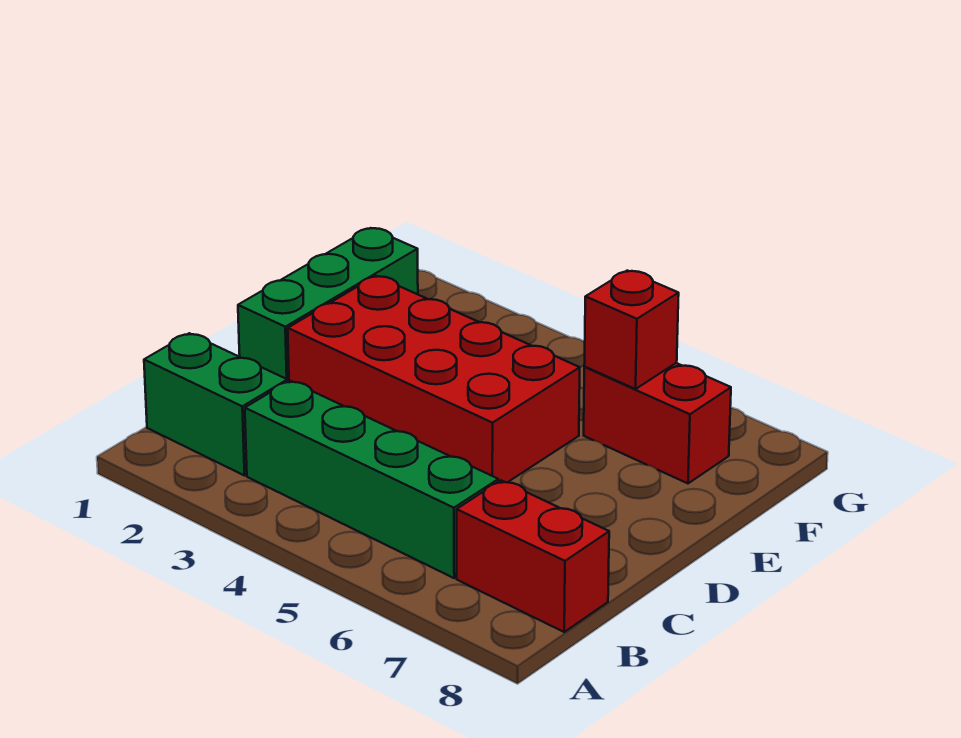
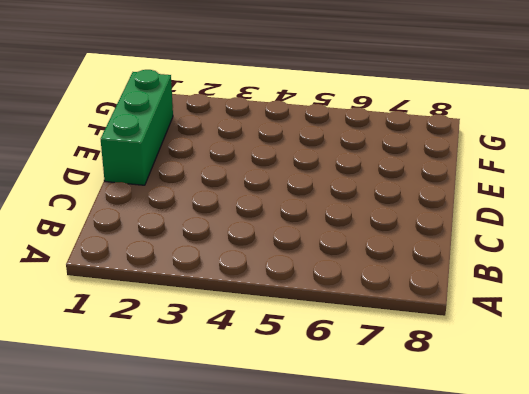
none -> green brick B1:B2 level 1
none -> green brick B3:B6 level 1

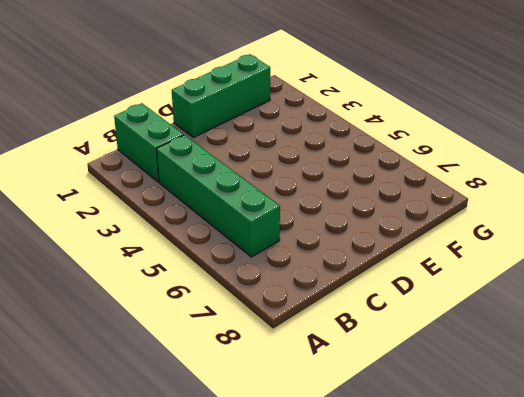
none -> red brick B7:B8 level 1
none -> red brick D2:E5 level 1

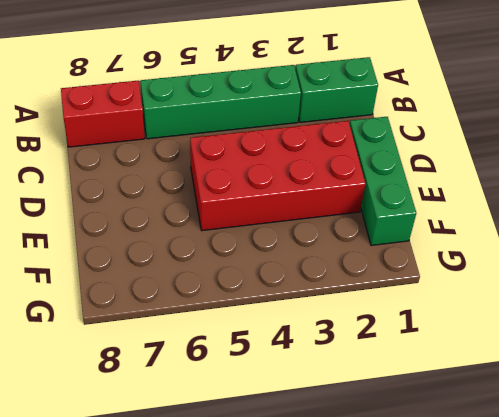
none -> red brick F6:F7 level 1
none -> red brick F6 level 2

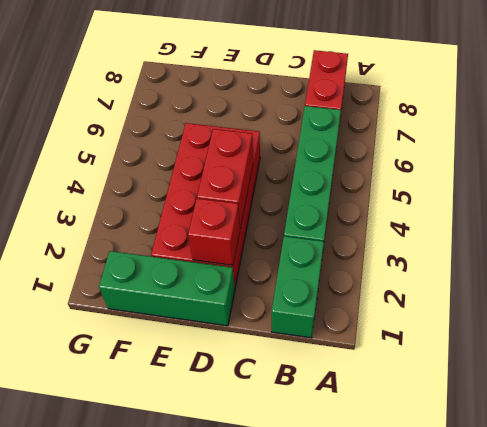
red brick D2 level 2 -> red brick F6 level 2
red brick D3:D4 level 2 -> red brick F6:F7 level 1

